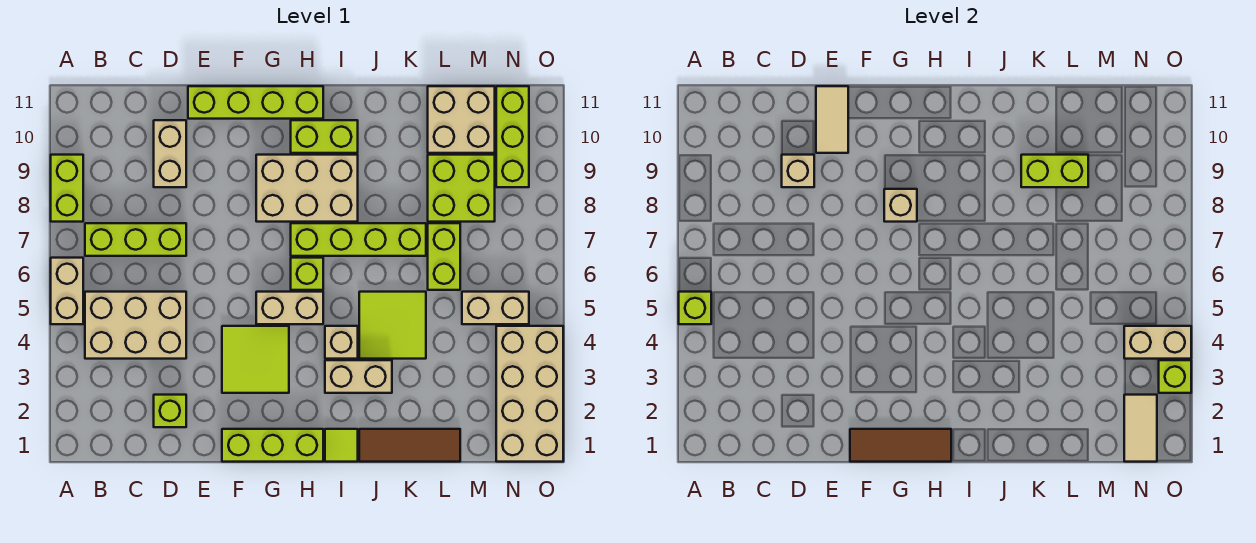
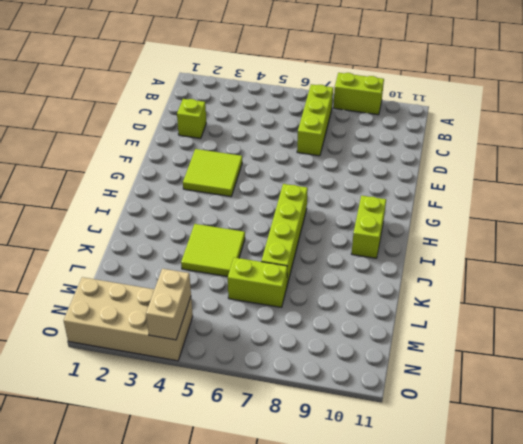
none -> tan brick A5:A6 level 1
none -> tan brick B4:D5 level 1
none -> tan brick D9:D10 level 1
none -> lime brick E11:H11 level 1

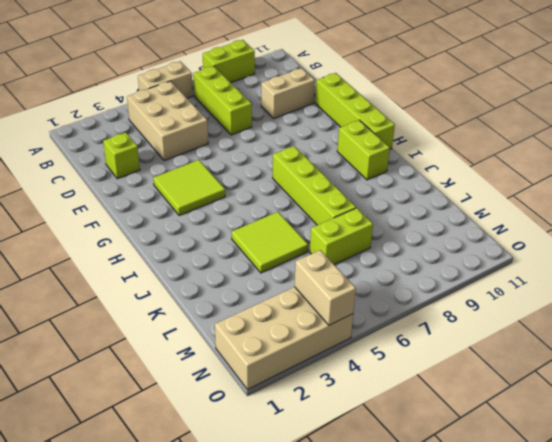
none -> lime brick F1:H1 level 1
none -> tan brick G5:H5 level 1
none -> tan brick G8:I9 level 1
none -> lime brick H6 level 1

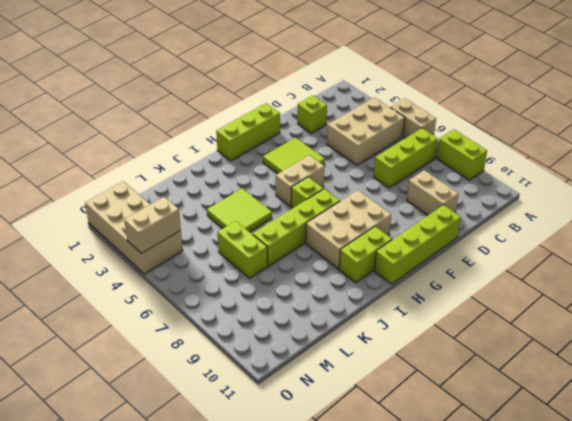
none -> lime tile I1 level 1
none -> tan brick I3:J3 level 1
none -> tan brick I4 level 1
none -> brown tile J1:L1 level 1

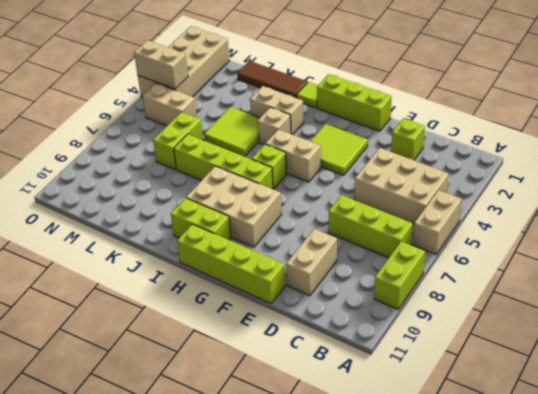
none -> lime brick L8:M9 level 1
none -> tan brick L10:M11 level 1
none -> lime brick N9:N11 level 1
none -> lime brick A5 level 2

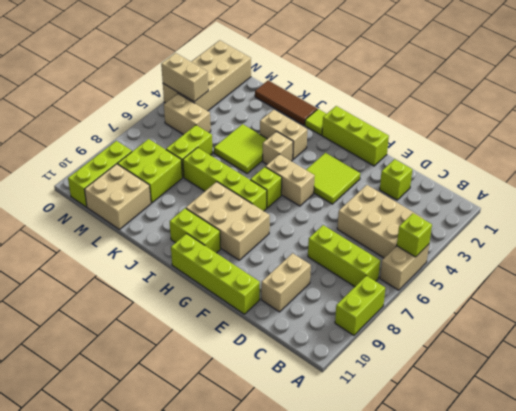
none -> tan brick D9 level 2
none -> tan tile E10:E11 level 2
none -> brown tile F1:H1 level 2
none -> tan brick G8 level 2

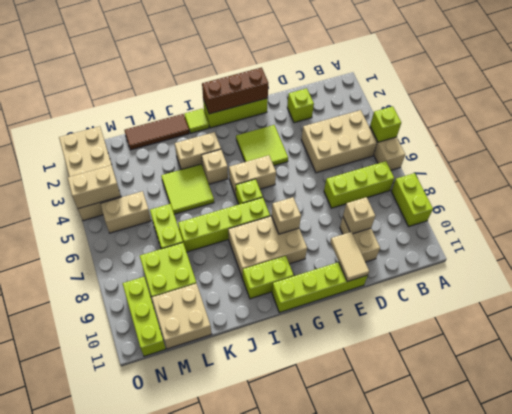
brown brick F1:H1 level 2 -> brown tile F1:H1 level 2
none -> lime brick K9:L9 level 2
none -> tan tile N1:N2 level 2
none -> lime brick O3 level 2

